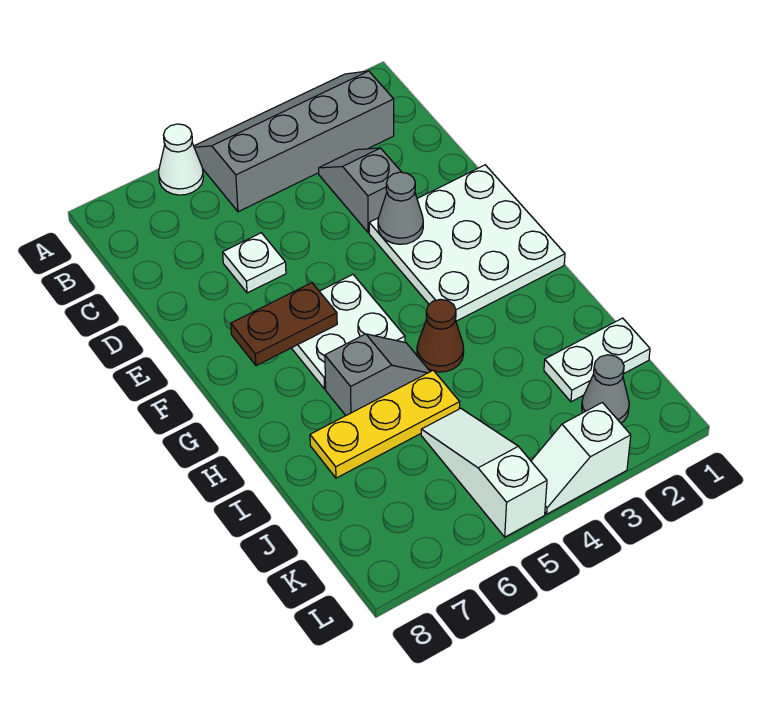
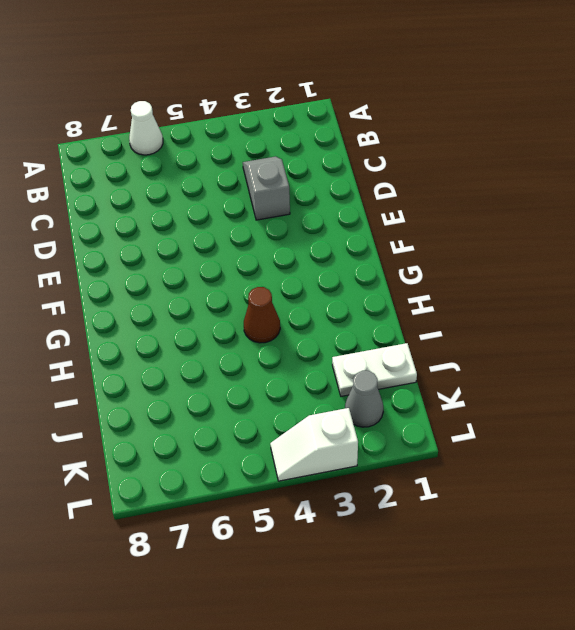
none -> grey slope A2:B5 level 1 top B
none -> white plate D6 level 1
none -> white plate E1:G3 level 1

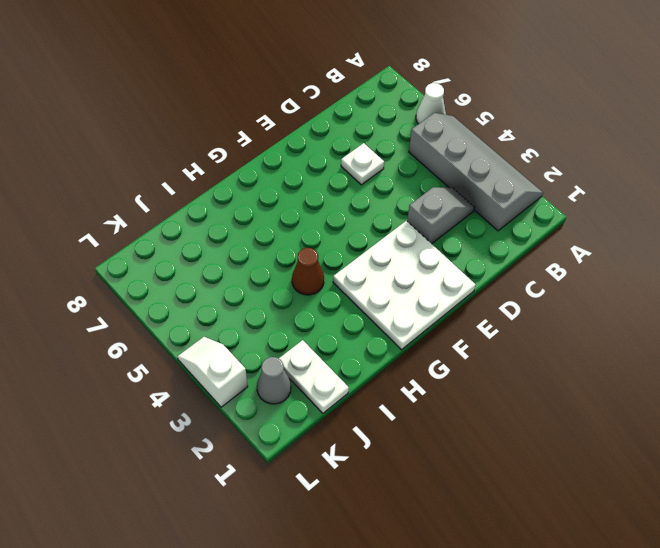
none -> white plate F5:G6 level 1
none -> grey slope H5:H6 level 1 top 6
none -> yellow plate I5:I7 level 1

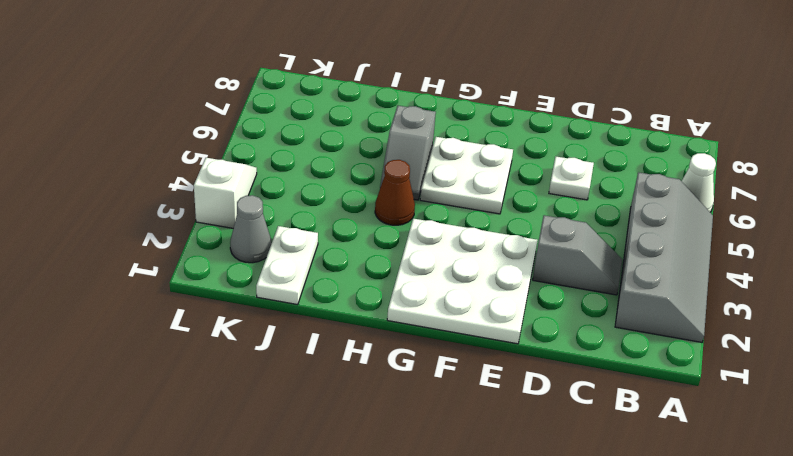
none -> yellow plate I5:I7 level 1
none -> white slope J5:L5 level 1 top L
none -> grey cone E3 level 2

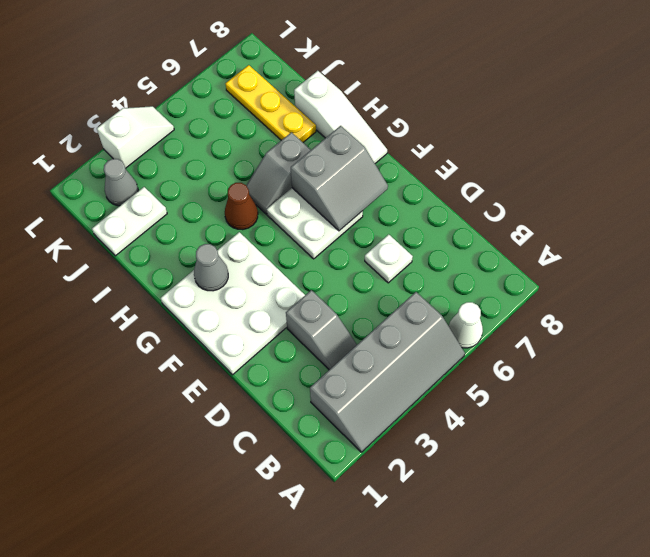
grey slope F6:G7 level 2 top G -> brown plate F6:F7 level 2
grey cone G2 level 2 -> grey cone E3 level 2
white slope G8:I8 level 1 top I -> white slope J5:L5 level 1 top L
yellow plate I7:K7 level 1 -> yellow plate I5:I7 level 1

